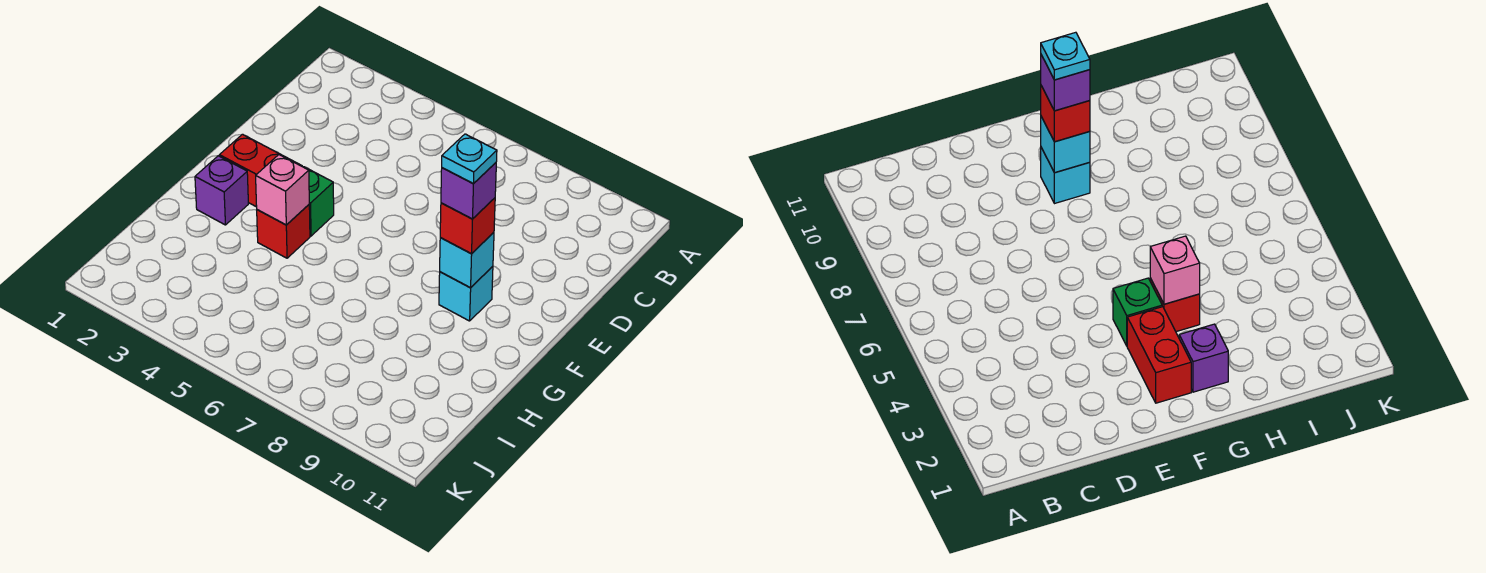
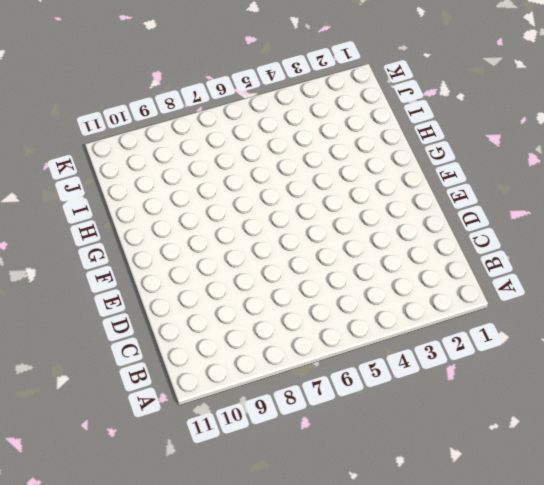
none -> red brick F2:F3 level 1
none -> green brick F4 level 1

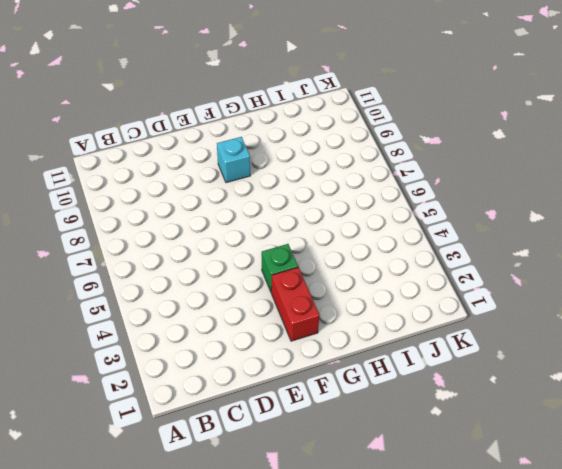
none -> purple brick G2 level 1
none -> red brick G4 level 1

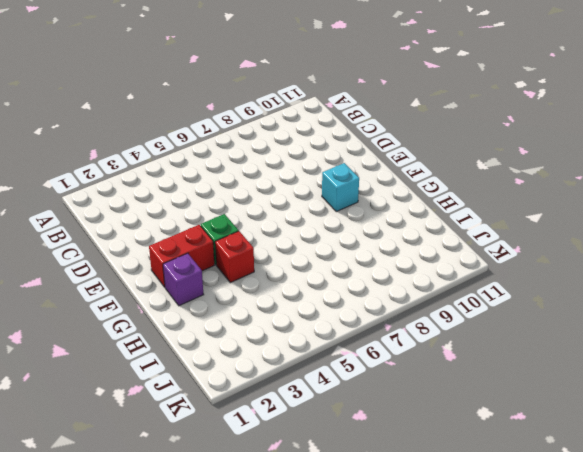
none -> cyan brick F9 level 2
none -> pink brick G4 level 2

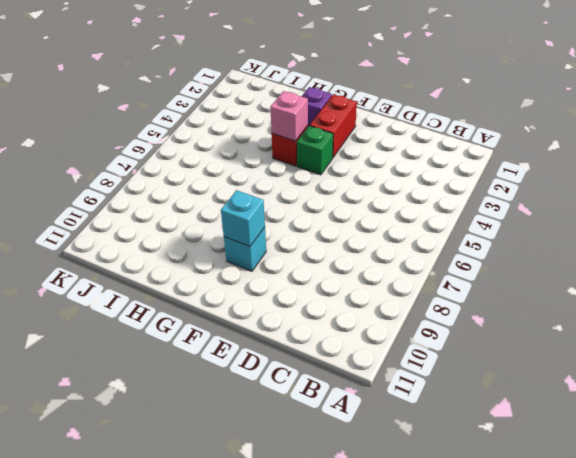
none -> red brick F9 level 3
none -> purple brick F9 level 4

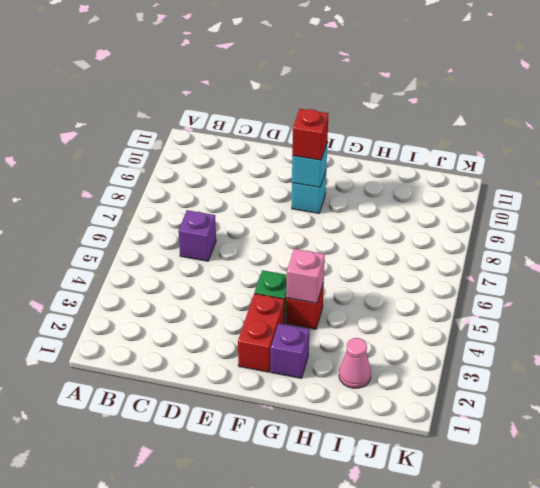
purple brick C6 level 1 -> purple brick F9 level 4
pink cone I2 level 1 -> none
none -> cyan plate F9 level 5

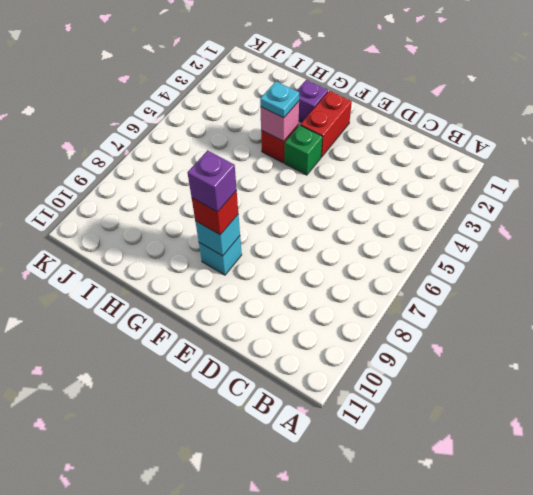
cyan plate G4 level 3 -> cyan plate F9 level 5

